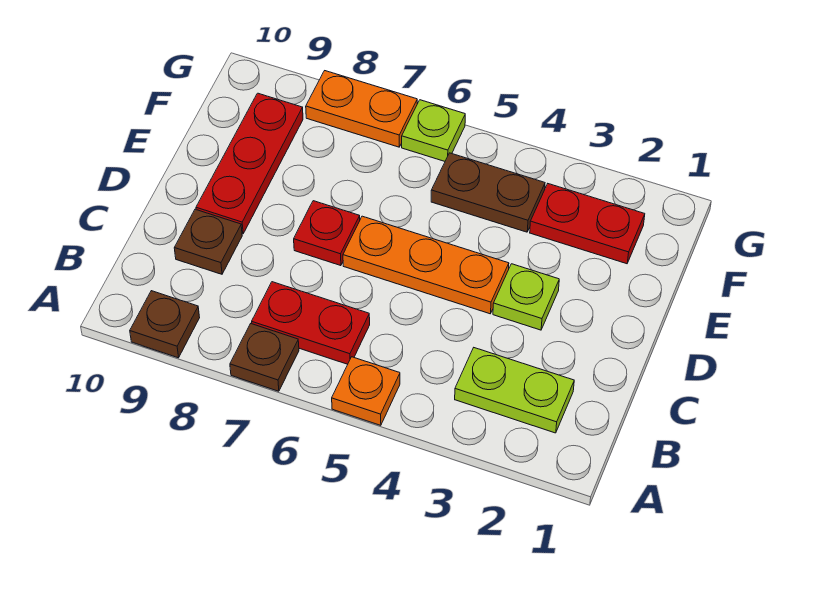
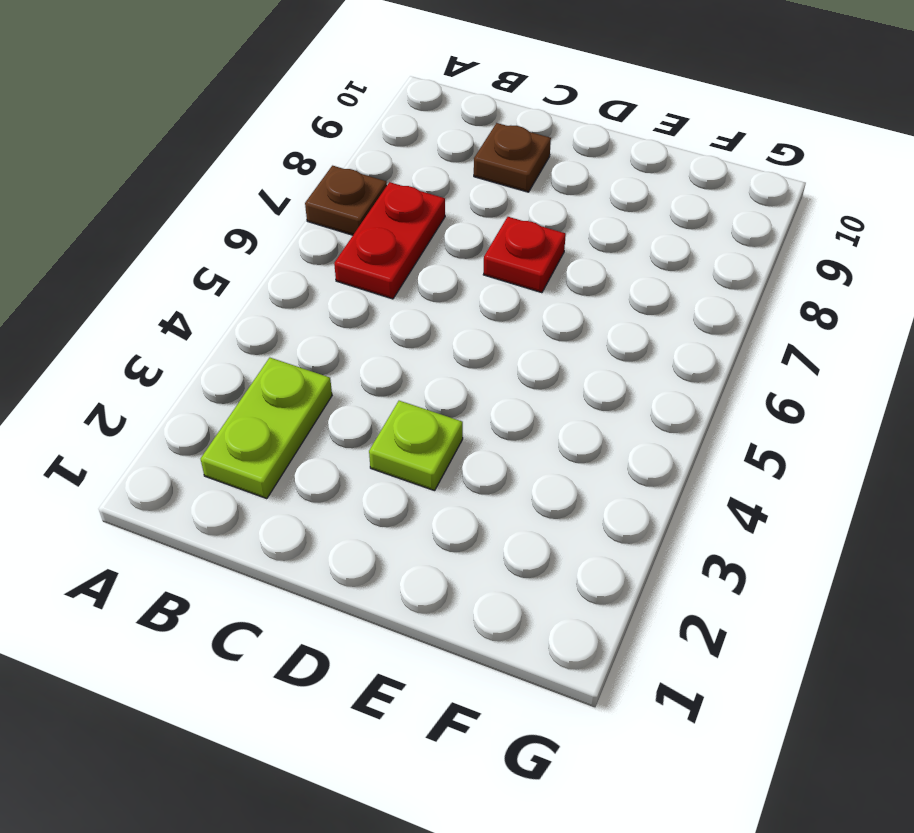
none -> orange plate A5 level 1
none -> brown plate A9 level 1
none -> orange plate D4:D6 level 1

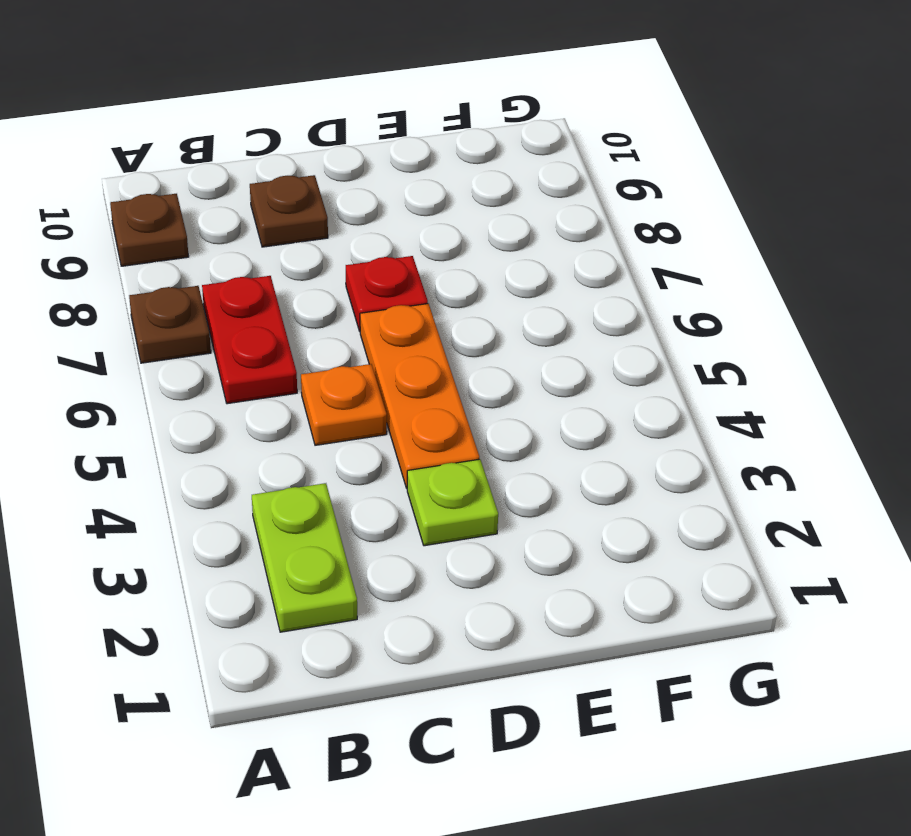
orange plate C5 level 1 -> orange plate A5 level 1
none -> red plate D9:F9 level 1
none -> red plate F2:F3 level 1
none -> brown plate F4:F5 level 1

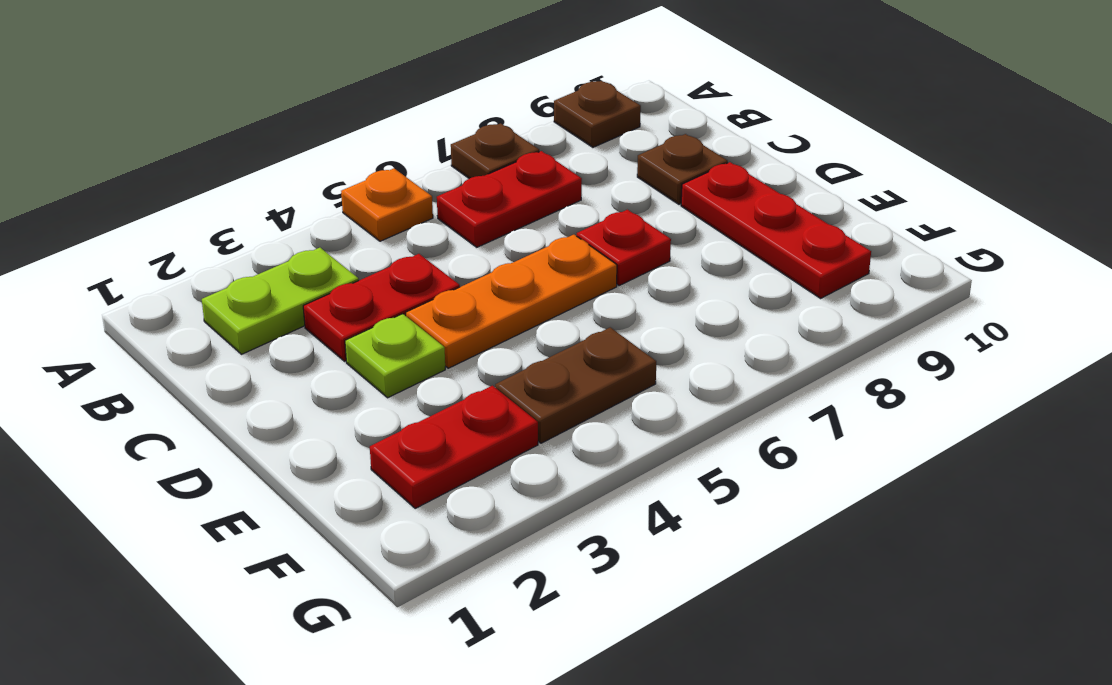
red plate C3:C4 level 1 -> none
none -> lime plate G6 level 1
none -> orange plate G7:G8 level 1

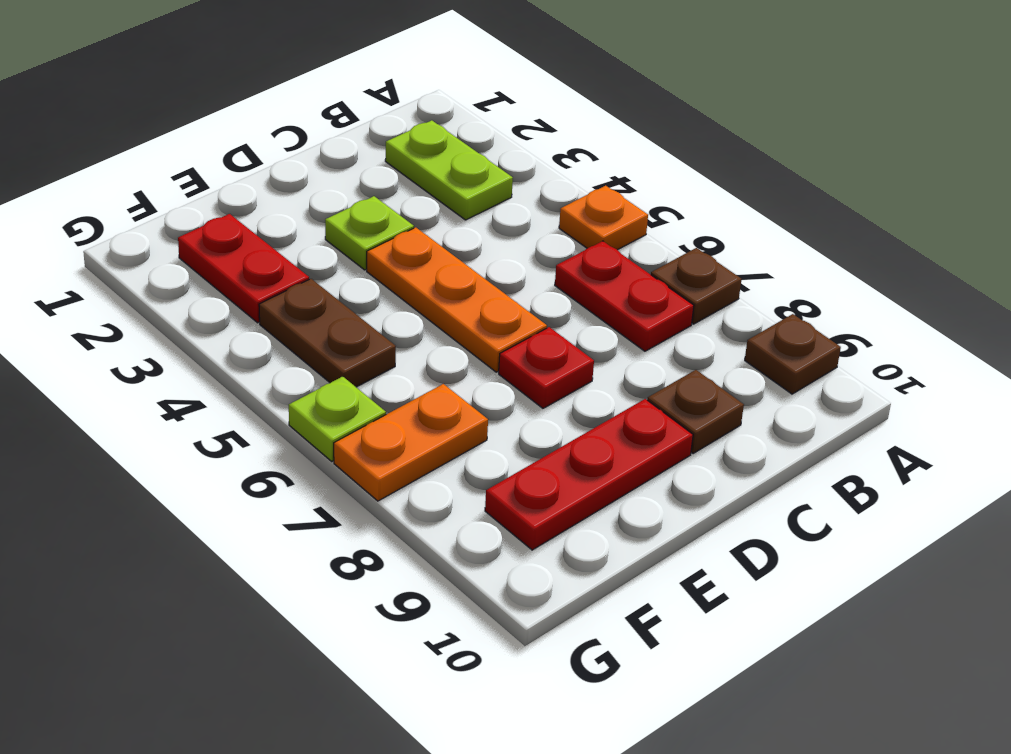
orange plate F7:G7 level 1 -> orange plate G7:G8 level 1

